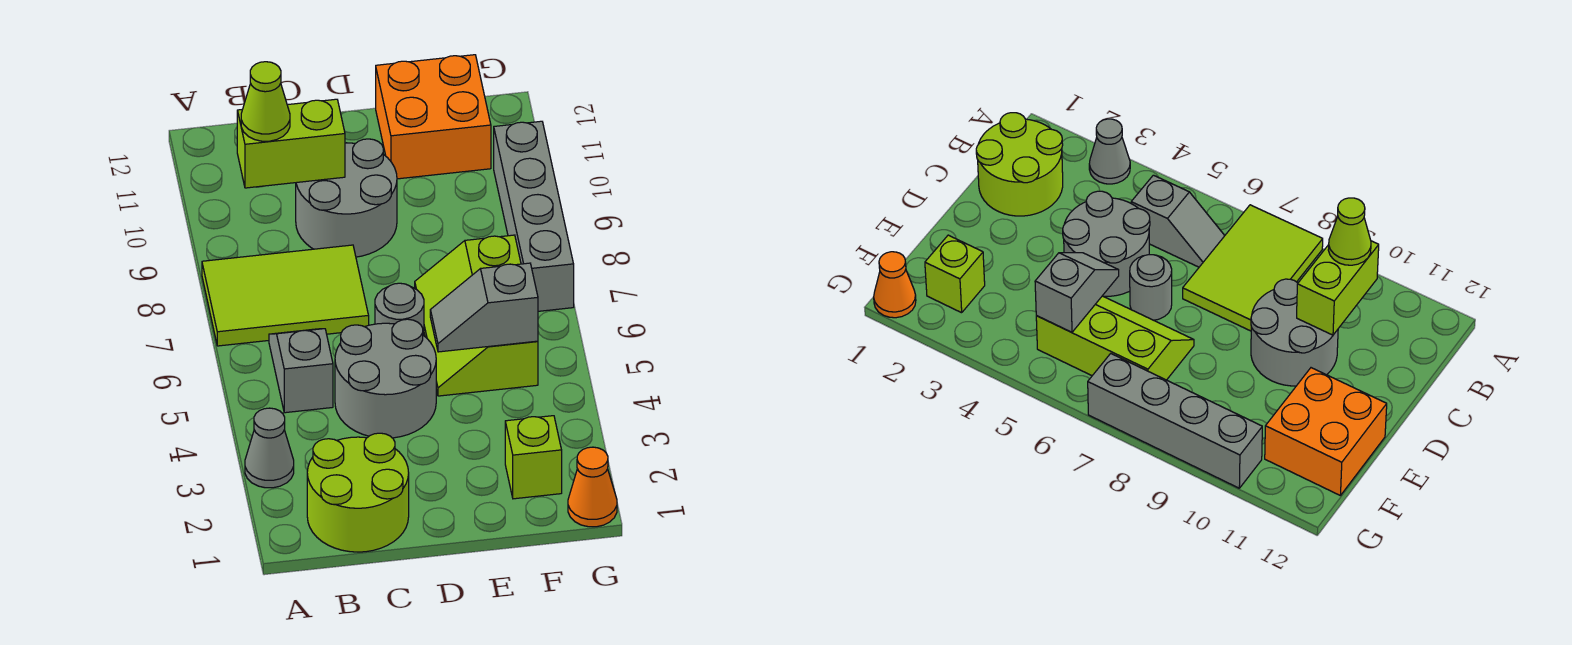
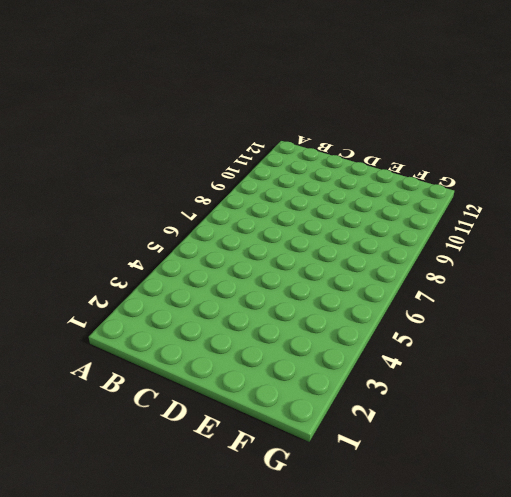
none -> grey cone A3 level 1
none -> lime tile A7:C8 level 1
none -> lime round brick B1:C2 level 1

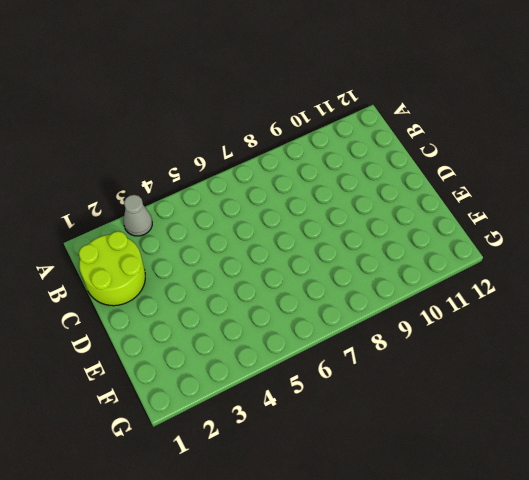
none -> lime tile A7:C8 level 1
none -> grey slope B5:B6 level 1 top 5
none -> grey round brick C4:D5 level 1

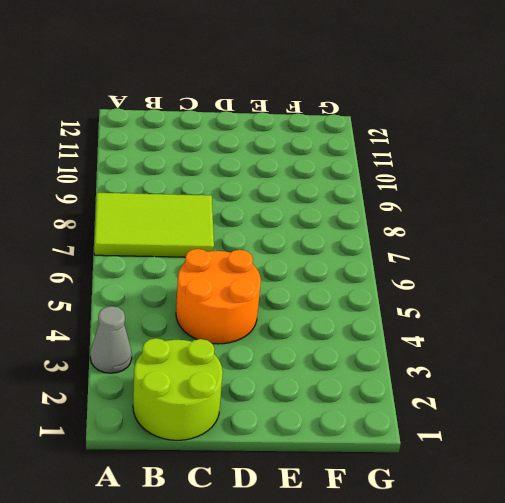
orange round brick C4:D5 level 1 -> grey round brick C4:D5 level 1
none -> grey slope B5:B6 level 1 top 5
none -> grey round brick C9:D10 level 1
none -> grey round brick D6 level 1

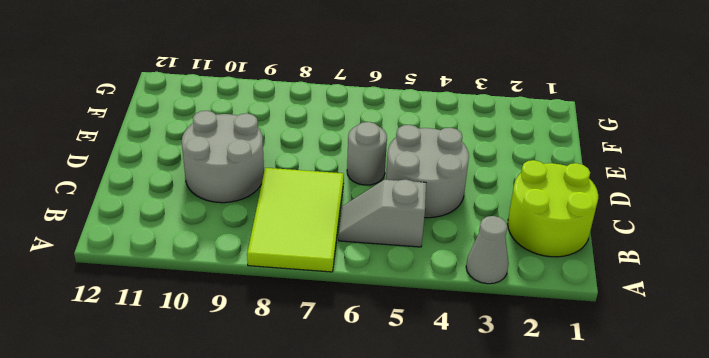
none -> lime slope E5:F7 level 1 top F
none -> orange brick E11:F12 level 1
none -> lime brick F2 level 1

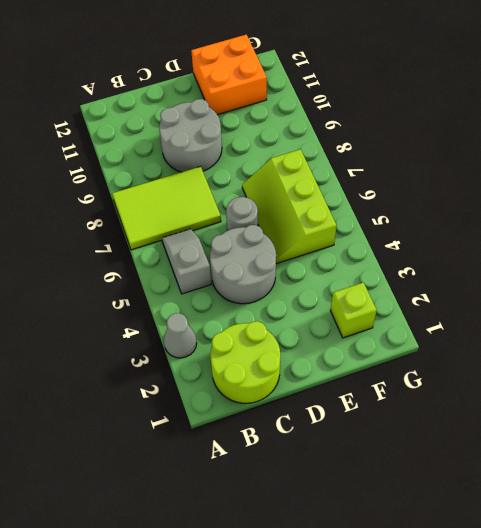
none -> orange cone G1 level 1
none -> grey brick G7:G10 level 1
none -> lime brick B10:C10 level 2

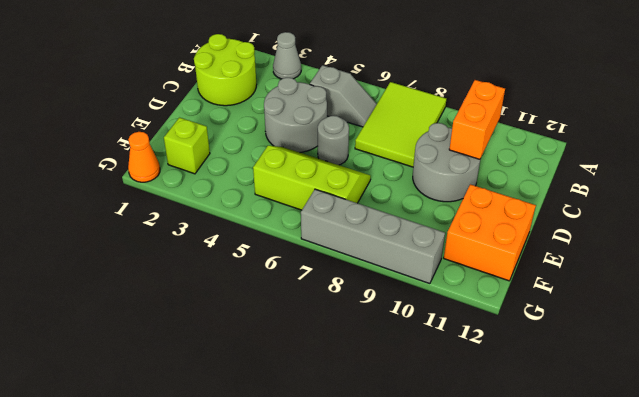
orange brick B10:C10 level 2 -> lime brick B10:C10 level 2
none -> grey slope E5:F5 level 2 top F
none -> lime cone B10 level 3

